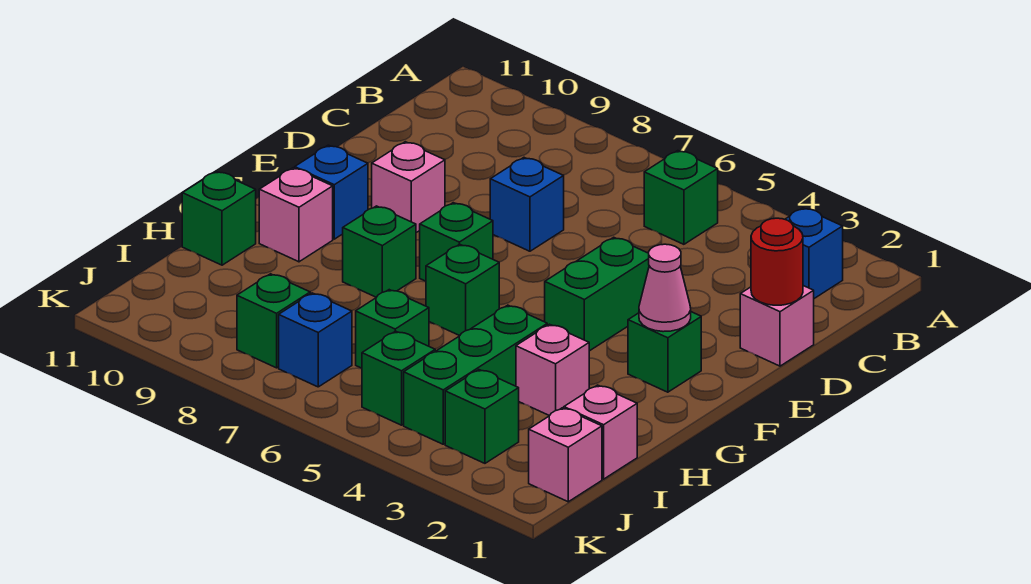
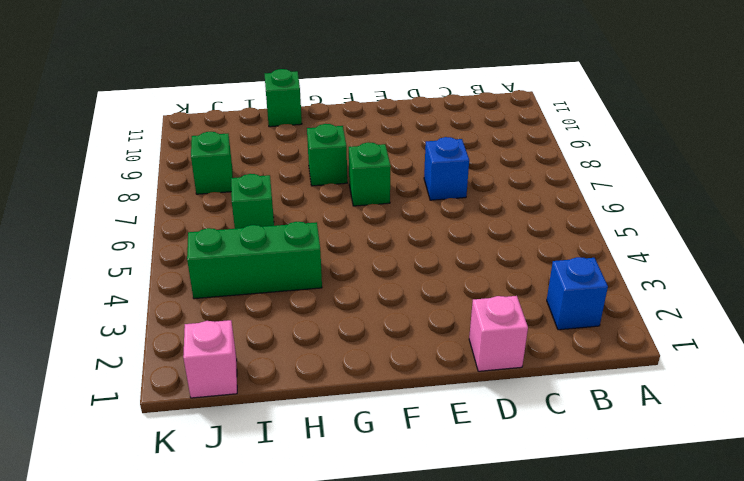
none -> green brick B5 level 1
none -> green brick E4:F4 level 1
none -> pink brick E9 level 1

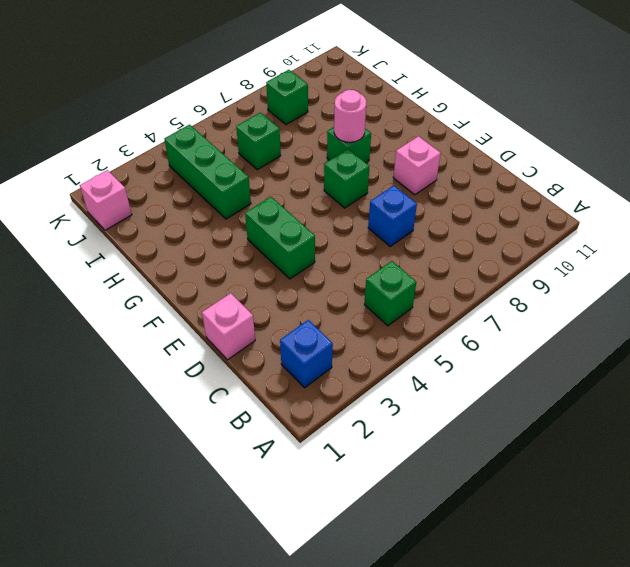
pink round brick G8 level 2 -> none
none -> green brick F2 level 1
none -> blue brick F10 level 1
none -> green brick G6 level 1

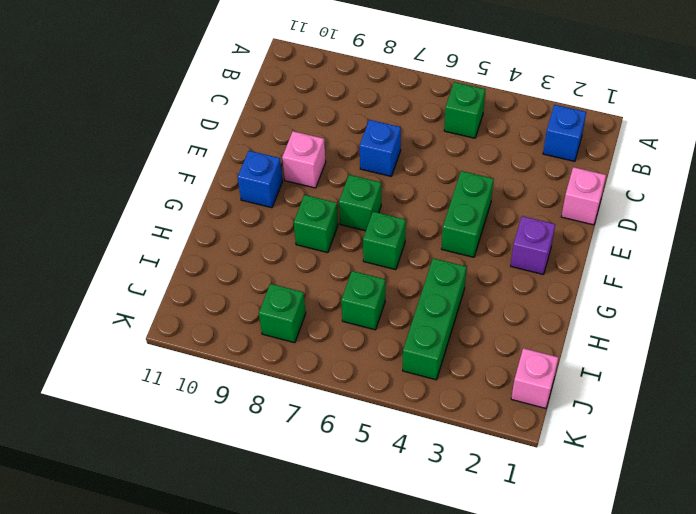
purple brick F2 level 1 -> green brick F2 level 1
none -> pink brick G10 level 1
none -> pink brick H3 level 1
none -> green brick H11 level 1

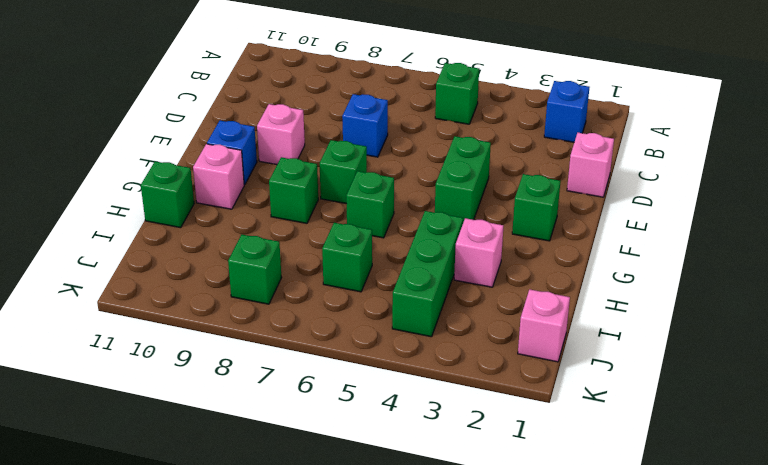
none -> pink brick I1 level 1
none -> green brick J3 level 1
none -> green brick J5 level 1

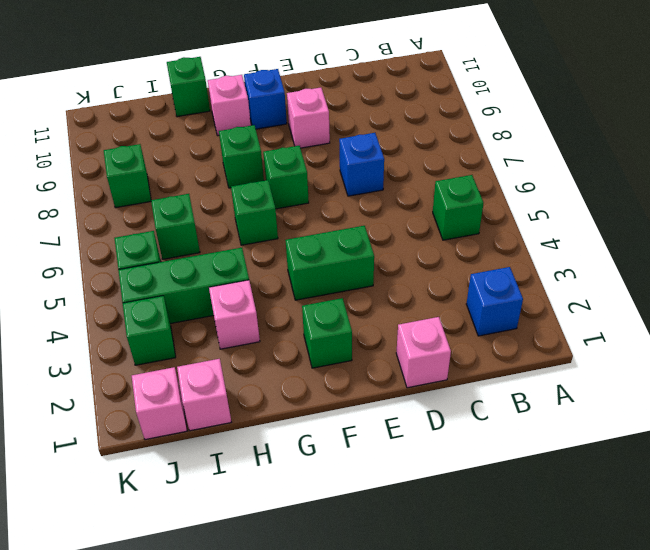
none -> blue brick J7 level 1
none -> red round brick D1 level 2
none -> pink cone F2 level 2

